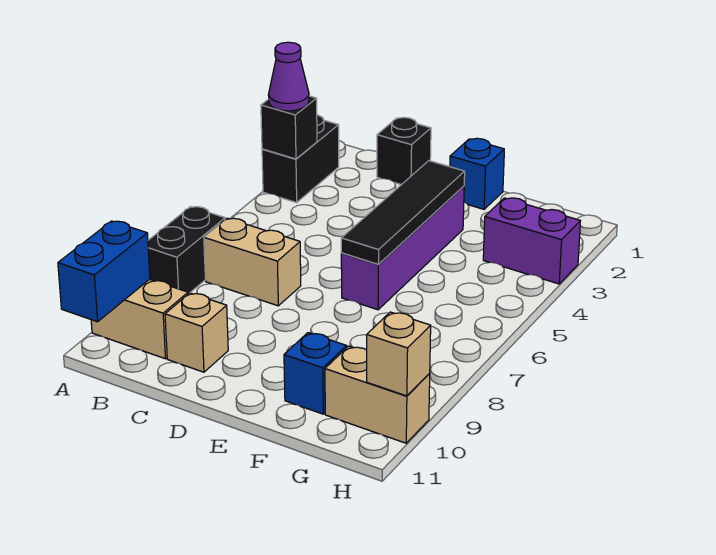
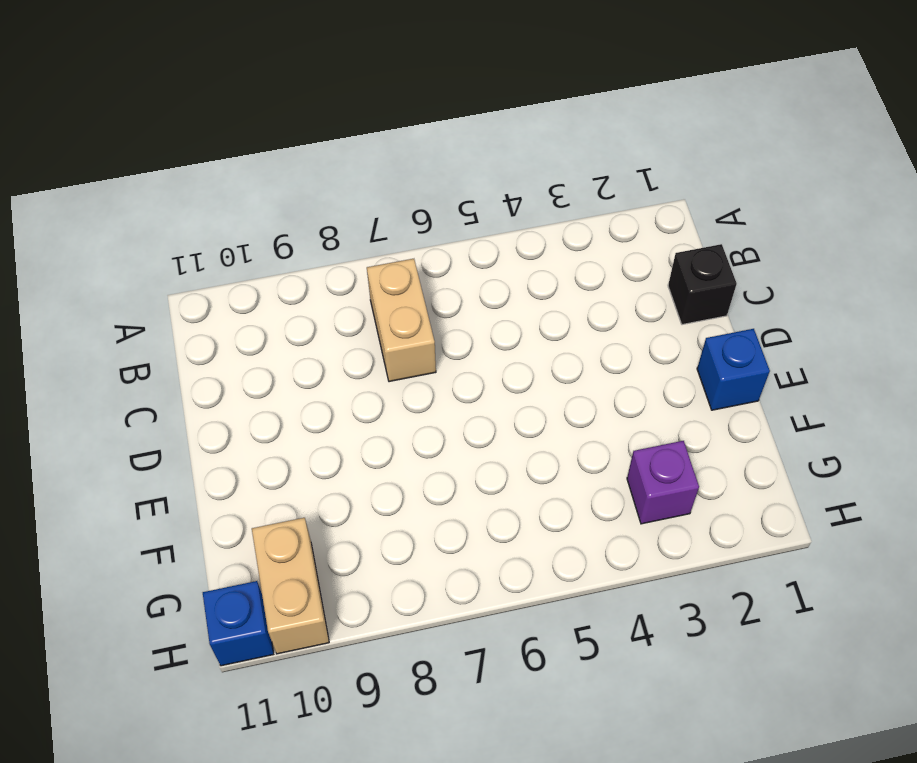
purple brick G3 level 1 -> purple brick G3:H3 level 1
blue brick H11 level 1 -> blue brick F10 level 1
none -> black brick A2:A3 level 1
none -> black brick A7:A8 level 1
none -> tan brick A10:B10 level 1

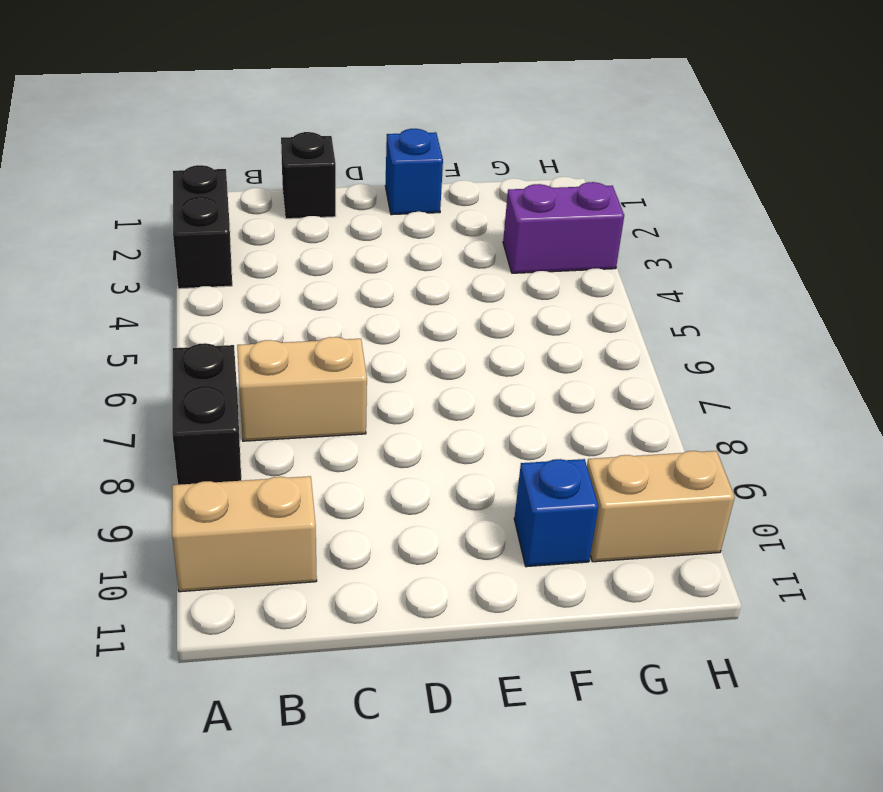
none -> tan brick C10 level 1
none -> purple brick E3:E6 level 1
none -> black brick A3 level 2

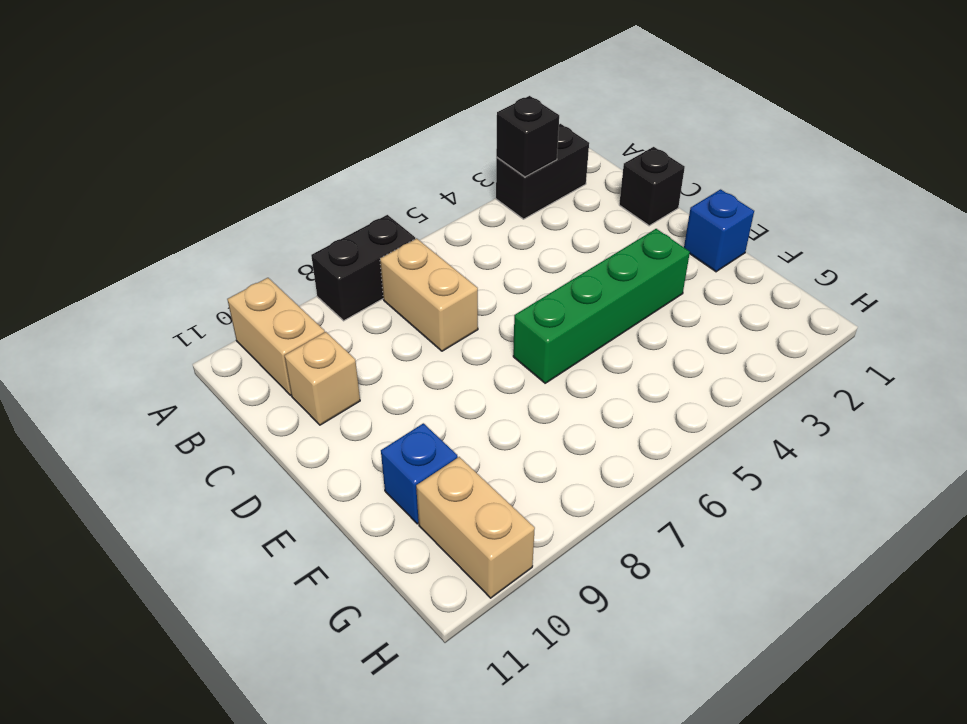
green brick E3:E6 level 1 -> purple brick E3:E6 level 1
none -> purple brick G3:H3 level 1
none -> blue brick A10:A11 level 2
none -> black tile E3:E6 level 2

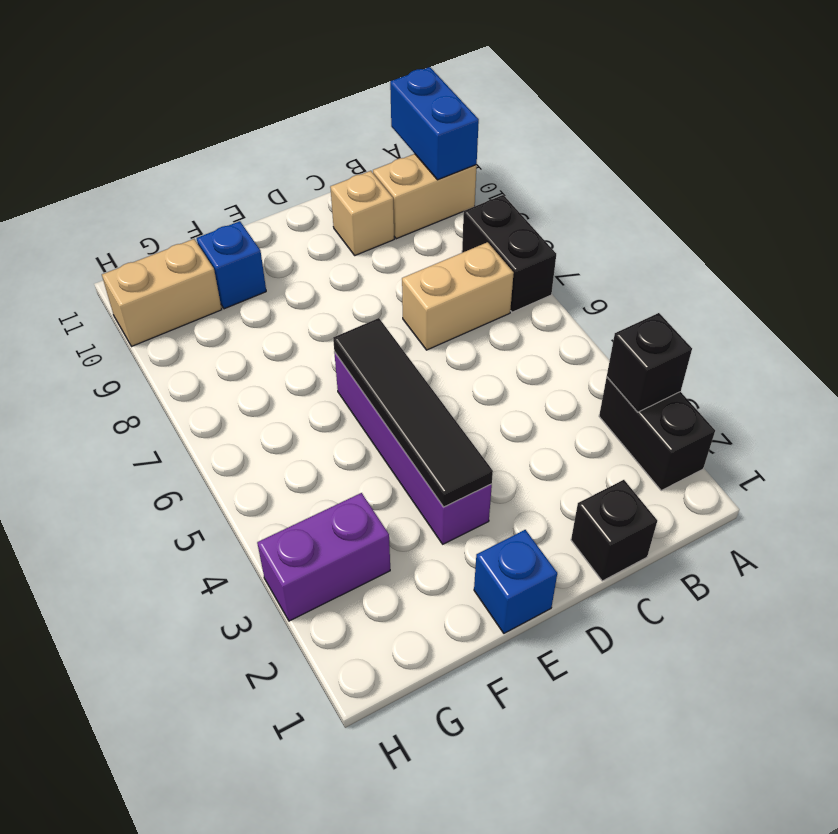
none -> tan brick H10 level 2
none -> purple cone A3 level 3

